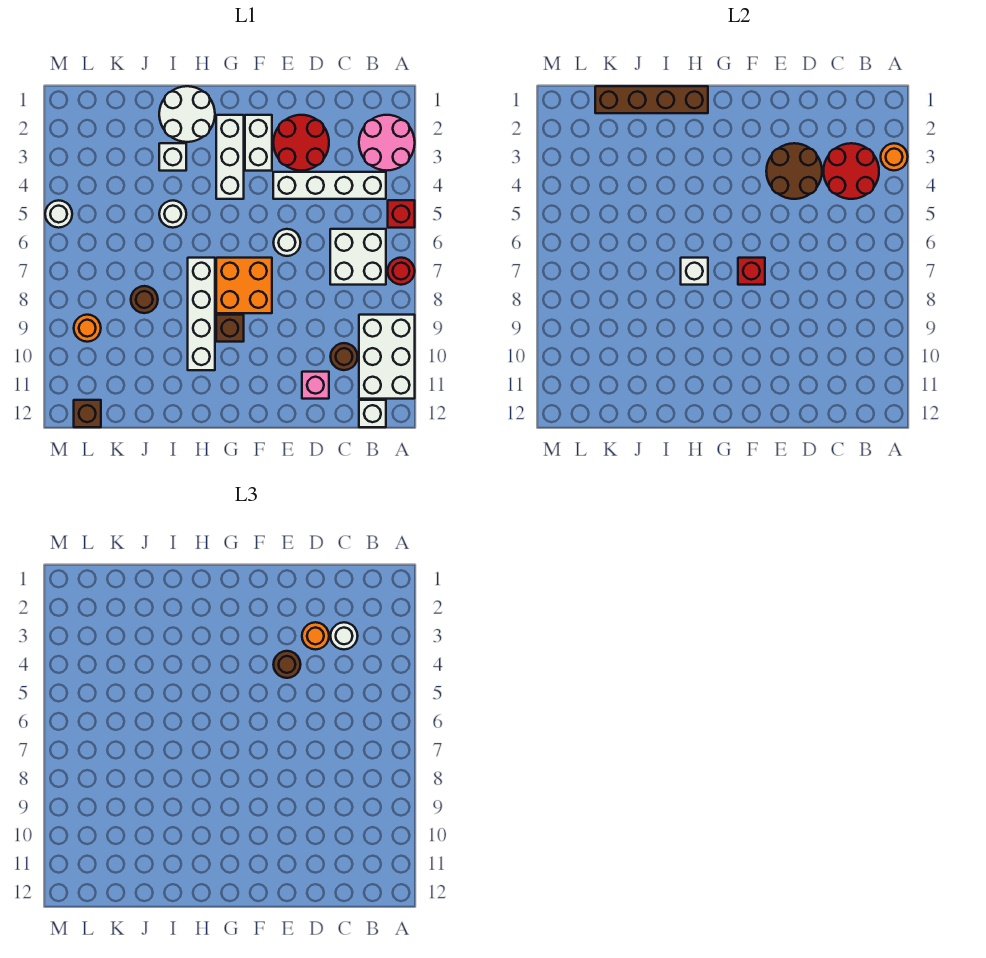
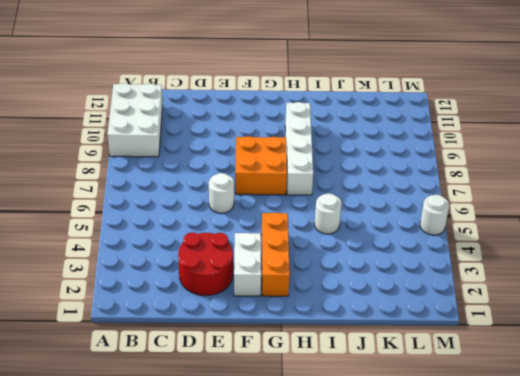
orange brick G2:G4 level 1 -> white brick G2:G4 level 1
none -> pink round brick A2:B3 level 1
none -> red brick A5 level 1
none -> red round brick A7 level 1
none -> white brick B4:E4 level 1

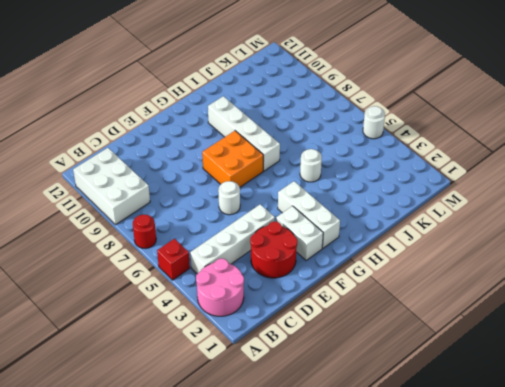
none -> white brick B6:C7 level 1
none -> white brick B12 level 1
none -> brown round brick C10 level 1
none -> pink brick D11 level 1

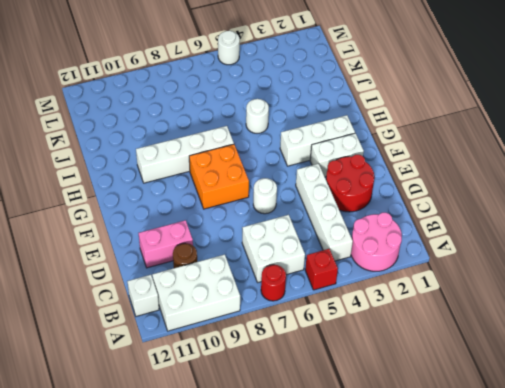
pink brick D10:D11 level 1 -> pink brick D11 level 1
none -> brown brick G9 level 1
none -> white round brick H1:I2 level 1
none -> white brick I3 level 1
none -> brown round brick J8 level 1

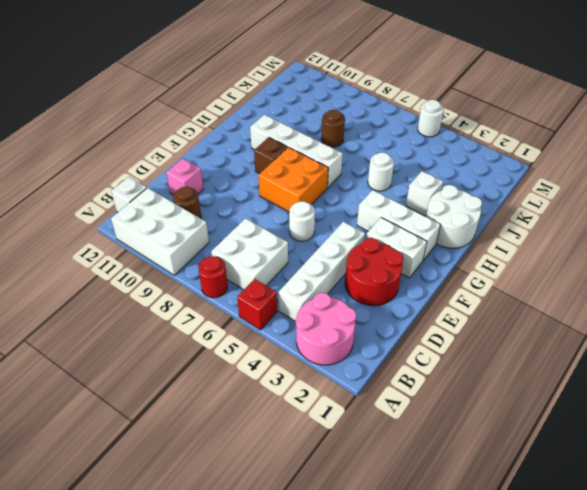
none -> orange round brick L9 level 1
none -> brown brick L12 level 1
none -> orange round brick A3 level 2
none -> red round brick B3:C4 level 2

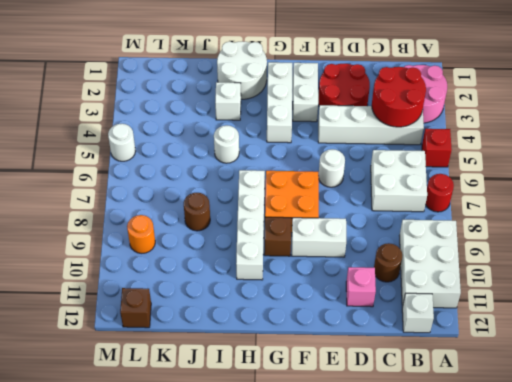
white brick E9:F9 level 1 -> none
none -> orange round brick A3 level 2
none -> brown round brick D3:E4 level 2
none -> red brick F7 level 2
none -> brown brick H1:K1 level 2

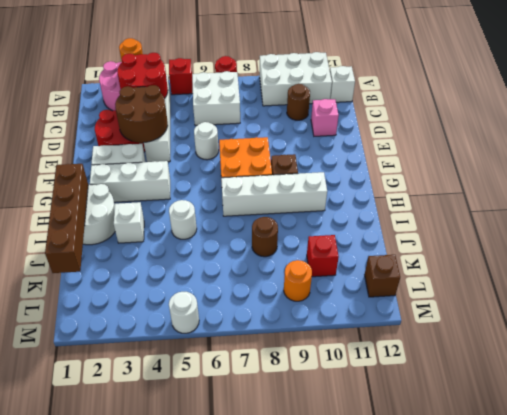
red brick K10 level 1 -> red brick F7 level 2
none -> white brick H7 level 2
none -> white round brick C3 level 3
none -> orange round brick D3 level 3
none -> brown round brick E4 level 3

